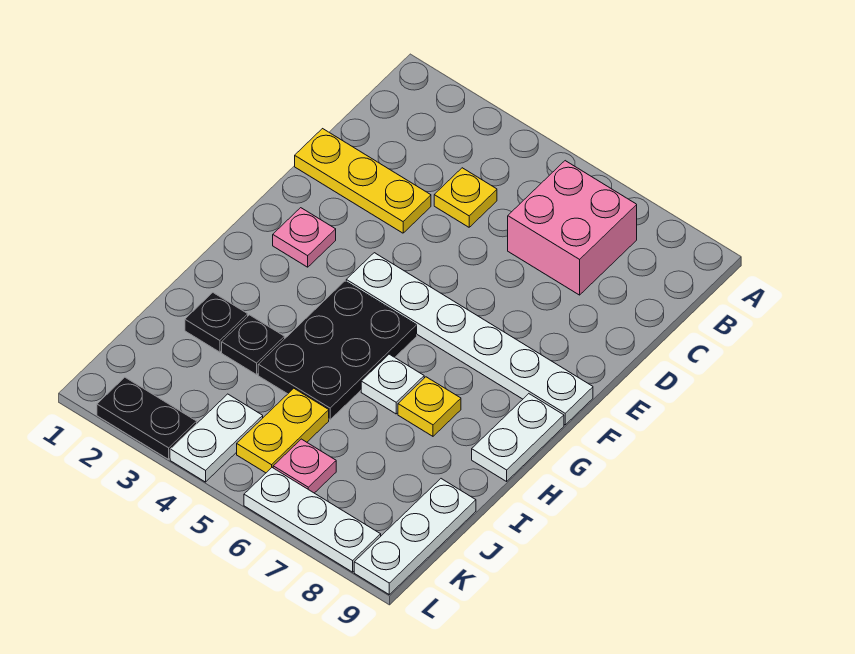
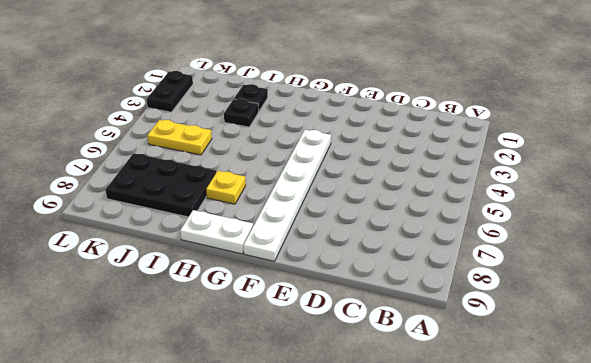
black plate I7:K8 level 1 -> black plate G4:I5 level 1
none -> pink brick B6:C7 level 1
none -> yellow plate C4 level 1
none -> yellow plate D1:D3 level 1

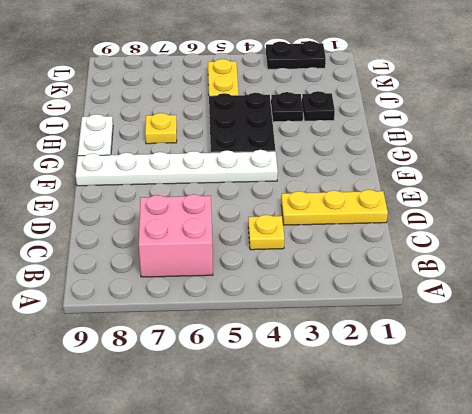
none -> pink plate F2 level 1
none -> white plate H6 level 1
none -> white plate J9:L9 level 1

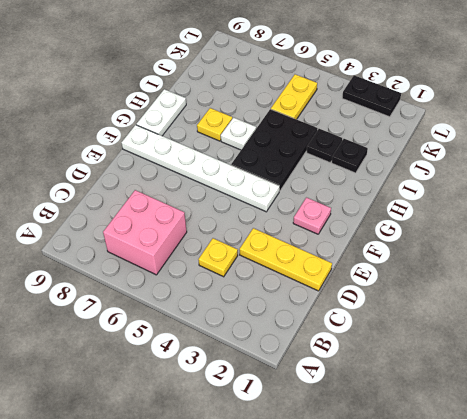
none -> white plate J9:L9 level 1
none -> white plate K4:L4 level 1
none -> pink plate K6 level 1

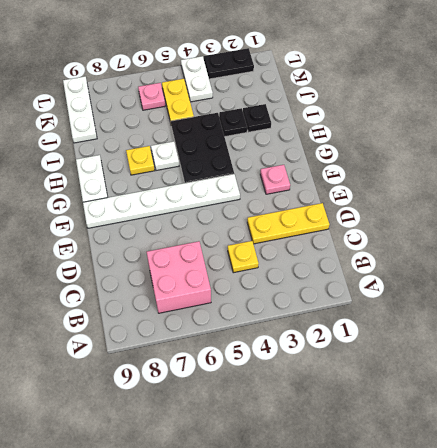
none -> white plate L6:L8 level 1

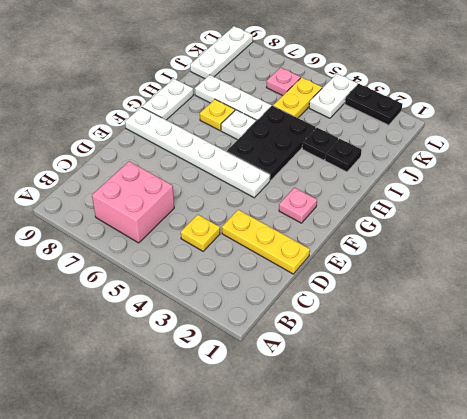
white plate I6:I8 level 1 -> white plate L6:L8 level 1

